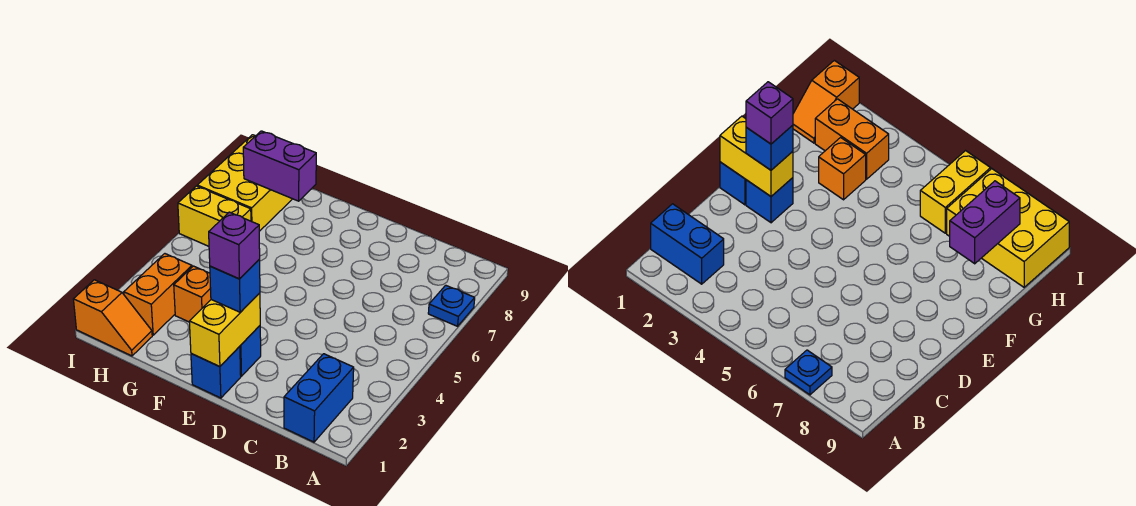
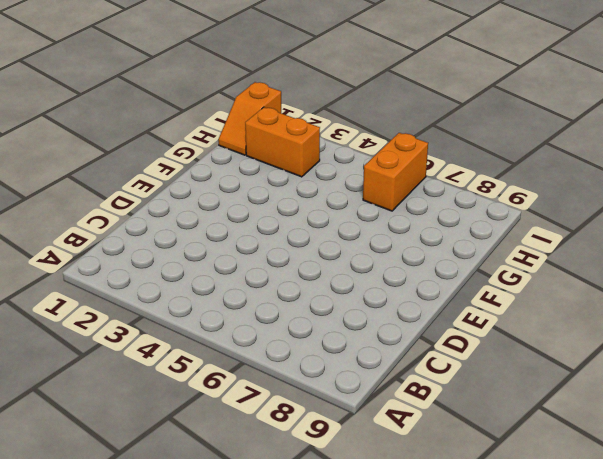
orange brick H6:I6 level 1 -> yellow brick H6:I6 level 1
none -> blue plate A7 level 1
none -> blue brick B1:B2 level 1
none -> blue brick E1 level 1

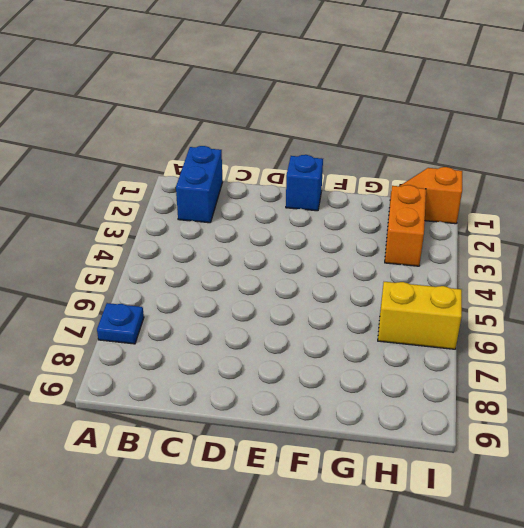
none -> blue brick E2 level 1
none -> orange brick G3 level 1
none -> yellow brick H7:I9 level 1

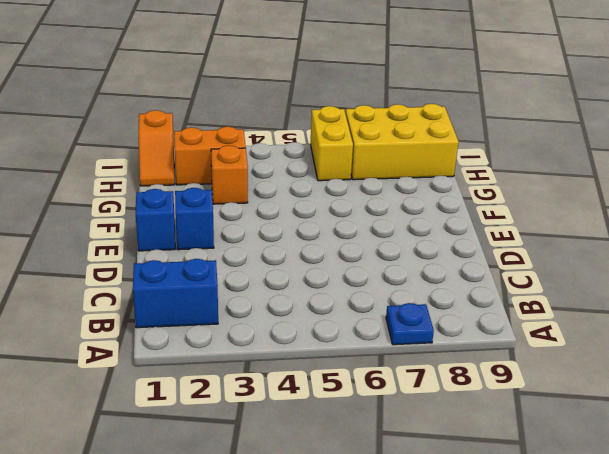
none -> yellow brick E1:E2 level 2
none -> purple brick G8:H8 level 2
none -> blue brick E2 level 3

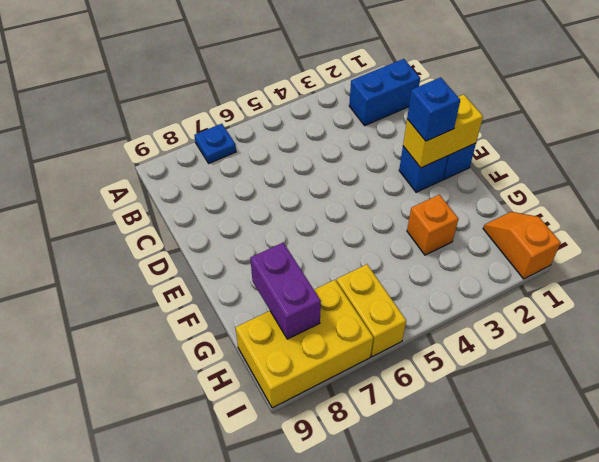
none -> orange brick H2:H3 level 1
none -> purple brick E2 level 4

